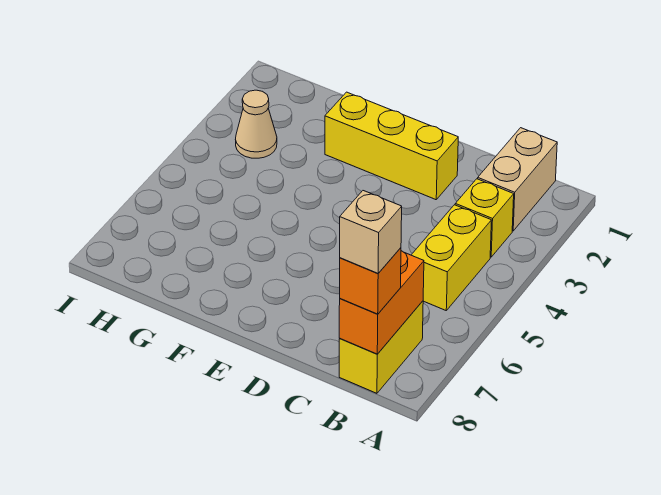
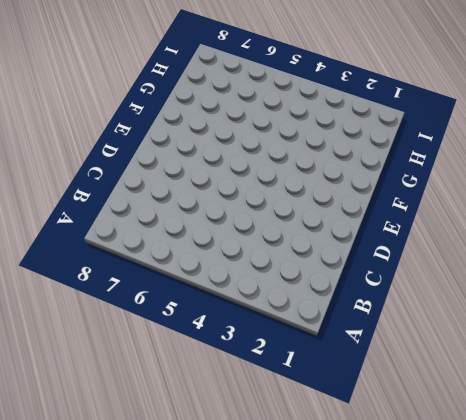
none -> tan brick B1:B2 level 1
none -> yellow brick B3 level 1

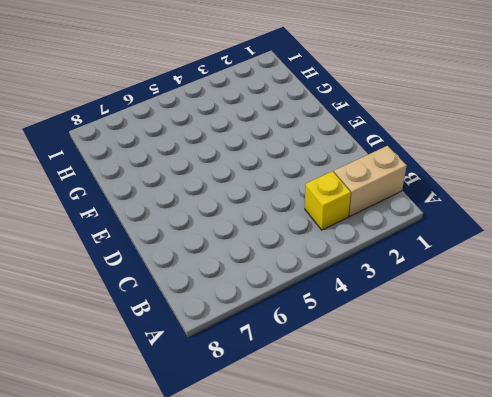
none -> yellow brick B4:B5 level 1
none -> yellow brick B7:B8 level 1

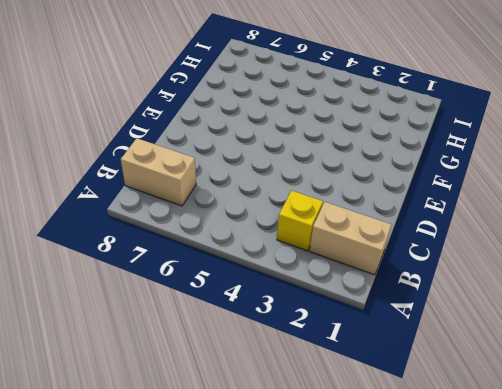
tan brick B7:B8 level 1 -> yellow brick B7:B8 level 1
none -> yellow brick B4:B5 level 1
none -> yellow brick D2:F2 level 1

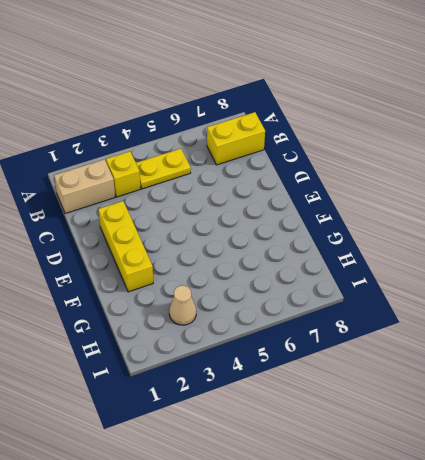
yellow plate B4:B5 level 1 -> yellow brick B4:B5 level 1
none -> orange brick B7:B8 level 2
none -> orange brick B8 level 3

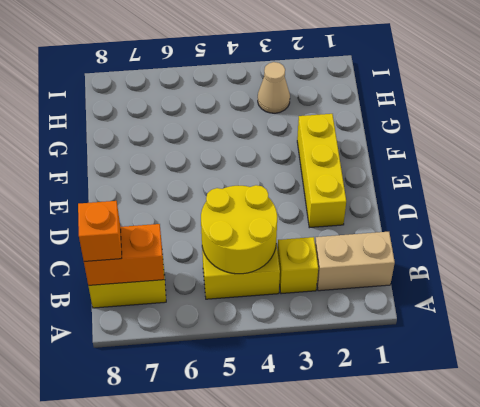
yellow round brick B4:C5 level 2 -> none
none -> tan brick B8 level 4

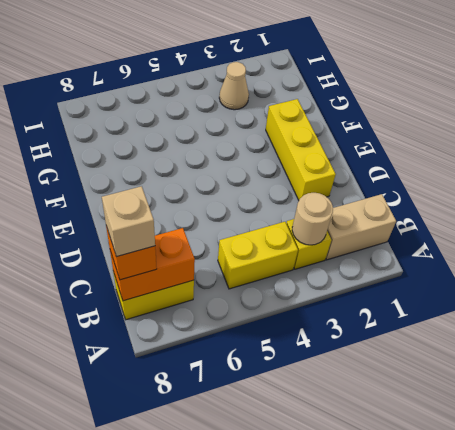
tan round brick B3 level 2 -> none

